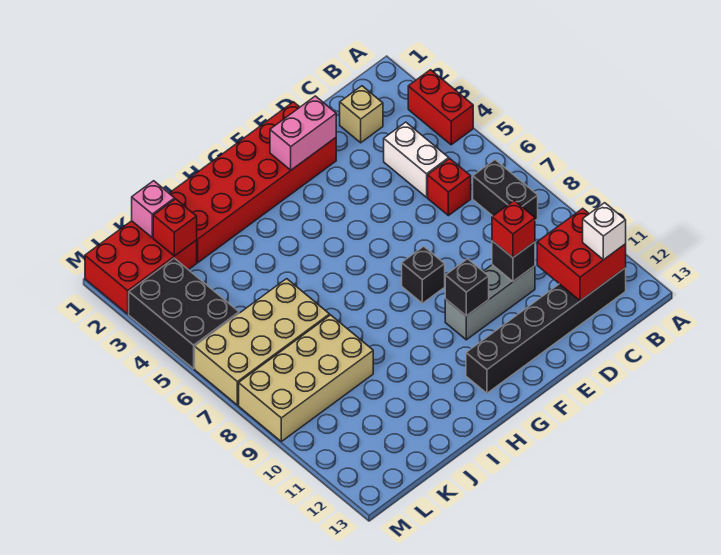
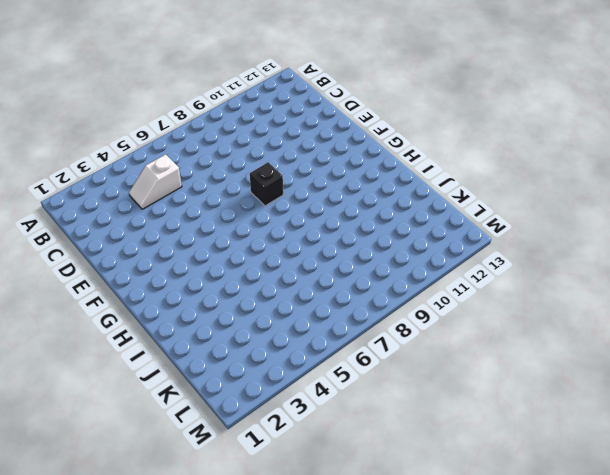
white slope C4:C5 level 1 top 5 -> white brick C4:C5 level 1
none -> red brick A3:A4 level 1
none -> black brick B7:B8 level 1
none -> black brick B12:G12 level 1

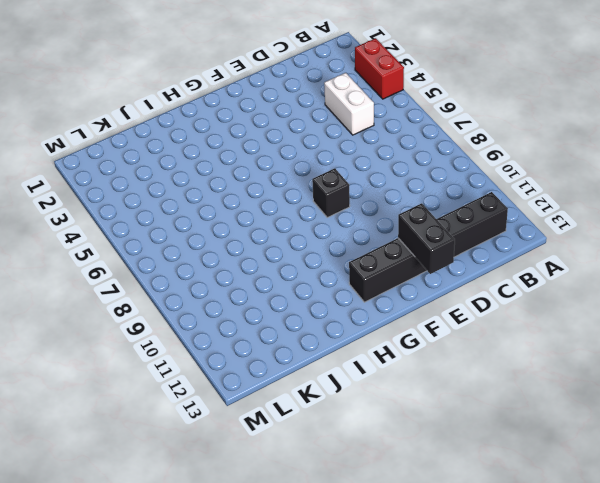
black brick E12:E13 level 2 -> black brick B7:B8 level 1
none -> tan brick C2 level 1
none -> red brick C6 level 1
none -> grey brick D10:F10 level 1

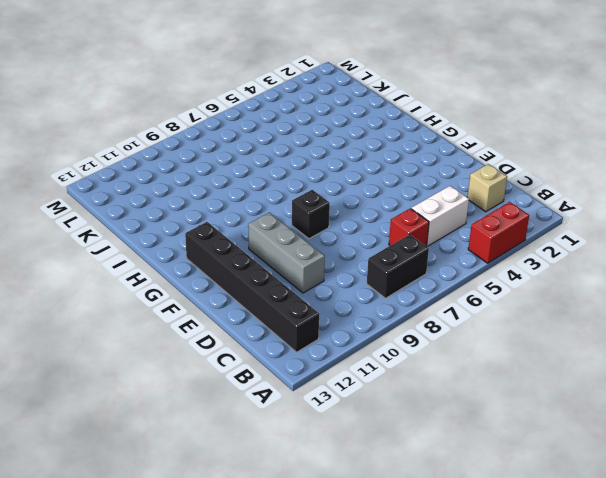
none -> red brick E1:J2 level 1
none -> tan brick J6:M7 level 1
none -> tan brick J8:M9 level 1

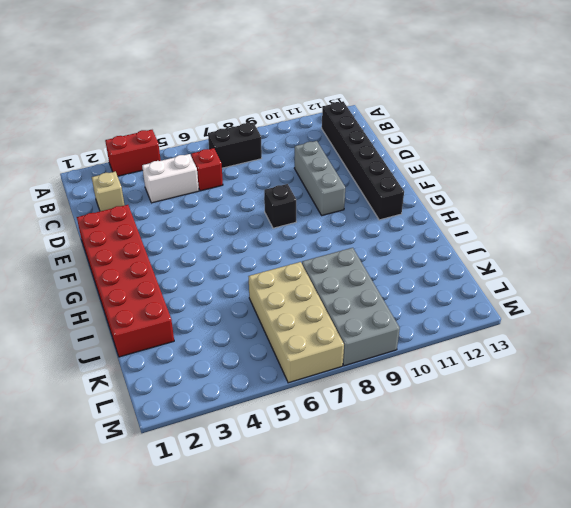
grey brick J8:M9 level 1 -> tan brick J8:M9 level 1
none -> red brick K1:M2 level 1
none -> black brick L3:M5 level 1
none -> red brick B11:C12 level 2

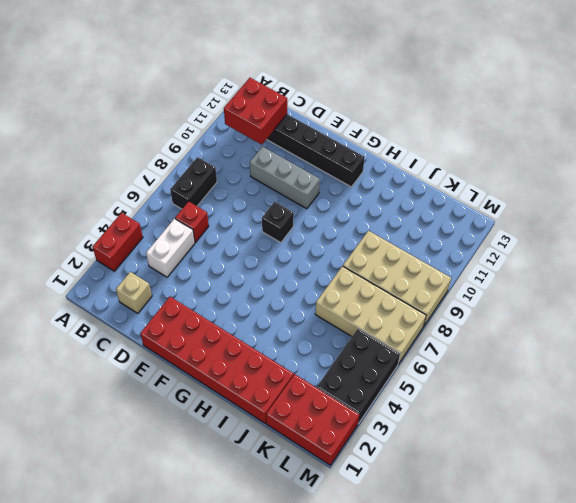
none -> black brick D10 level 2
none -> pink brick E2:F2 level 2
none -> black brick F10 level 2

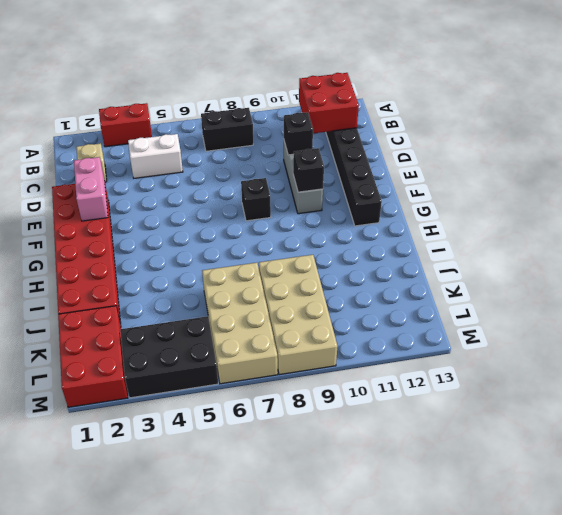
none -> red brick C6 level 1
none -> pink brick K1 level 2
none -> red brick K2 level 2

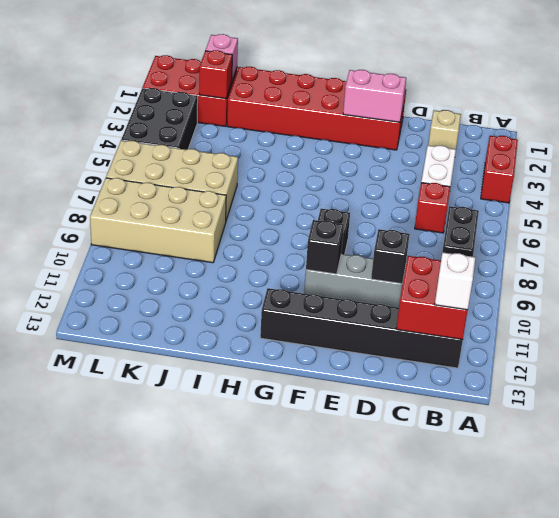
none -> red brick D10 level 3

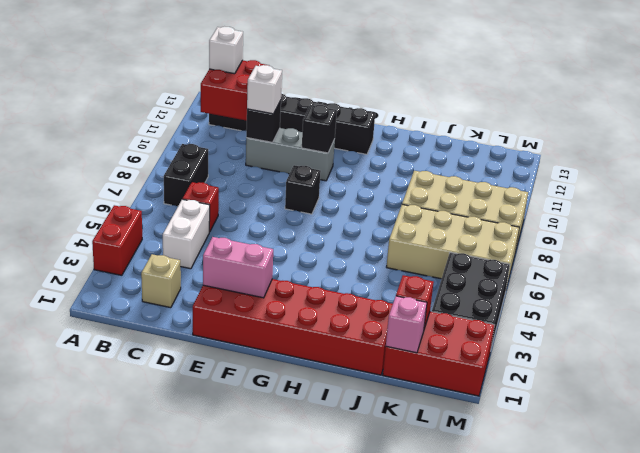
white brick D10 level 3 -> red brick D10 level 3

